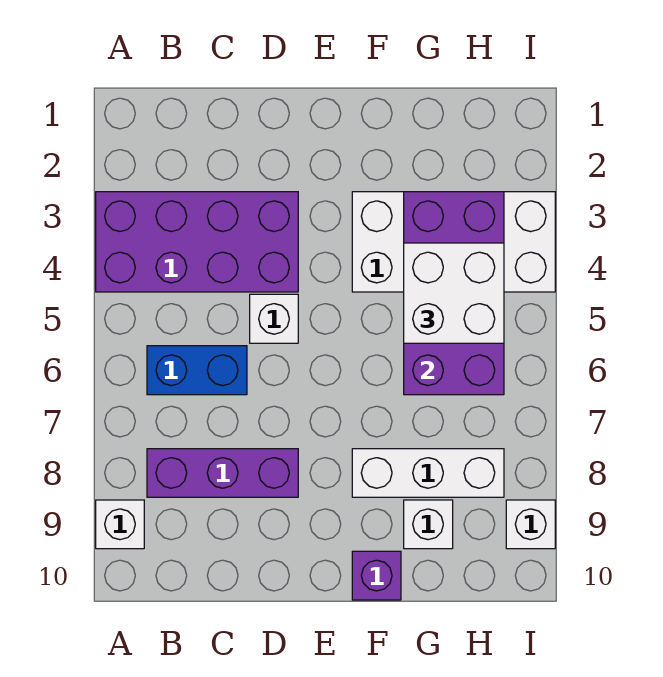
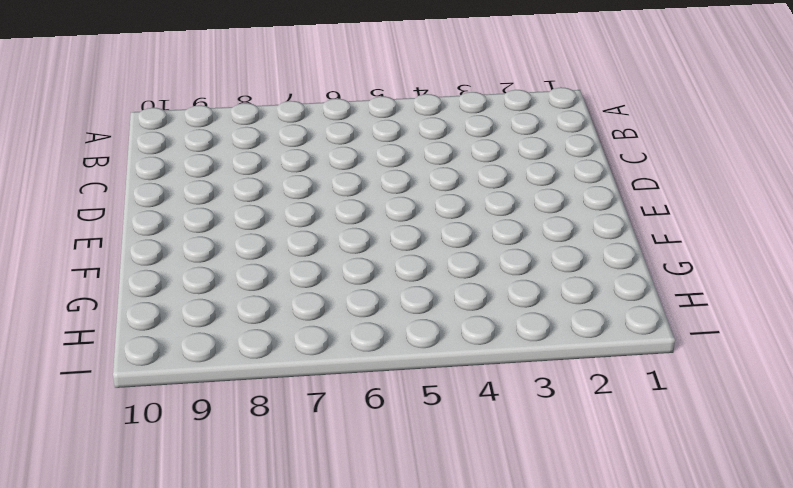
none -> purple brick A3:D4 level 1
none -> white brick A9 level 1
none -> blue brick B6:C6 level 1

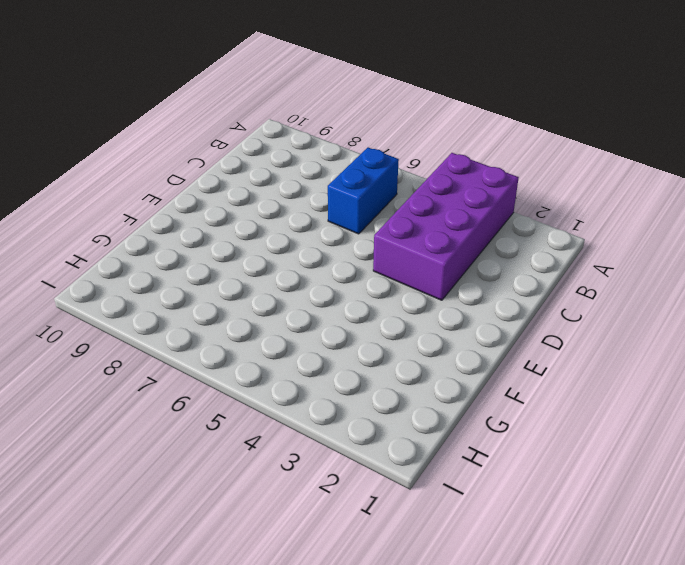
none -> white brick A9 level 1
none -> purple brick B8:D8 level 1
none -> white brick D5 level 1

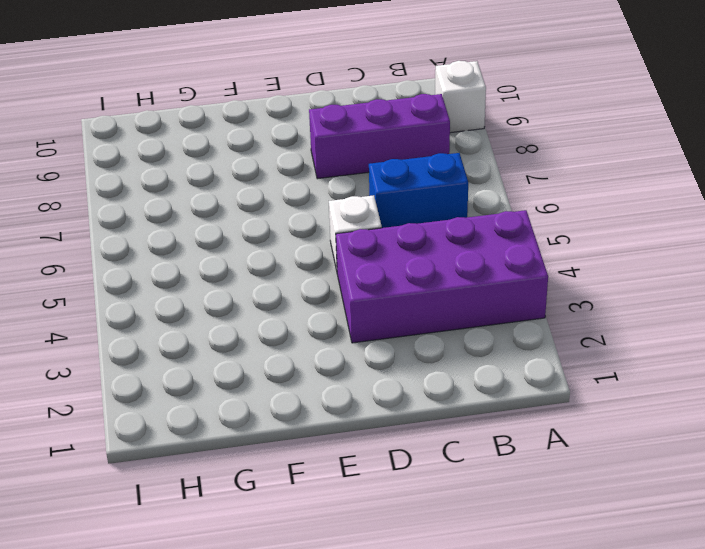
none -> white brick F3:I4 level 1
none -> white brick F8:H8 level 1
none -> purple brick F10 level 1

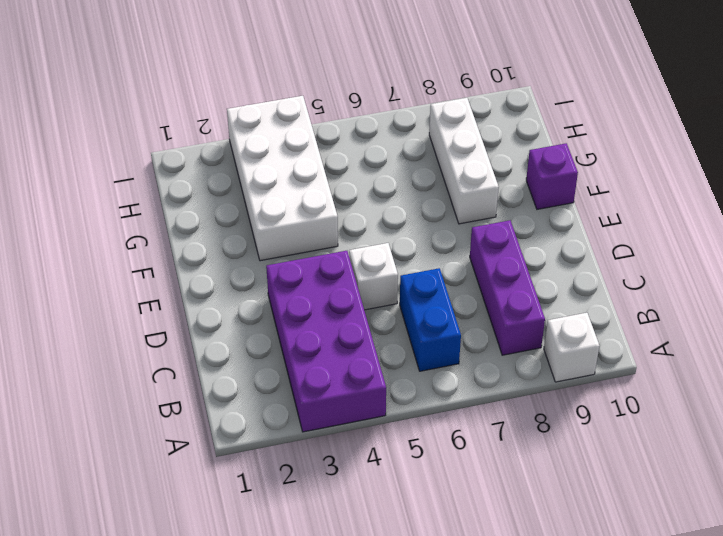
none -> white brick G9 level 1
none -> white brick I9 level 1
none -> purple brick G3:H6 level 2

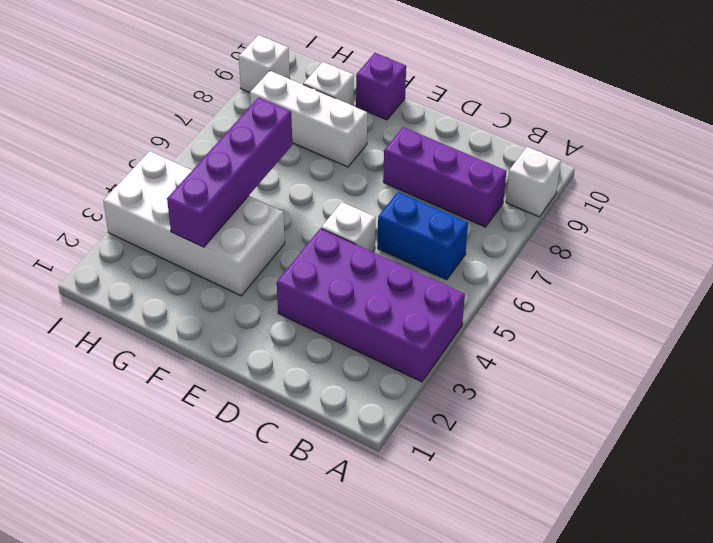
purple brick G3:G6 level 2 -> purple brick G3:H6 level 2
none -> white brick G4:H5 level 3

